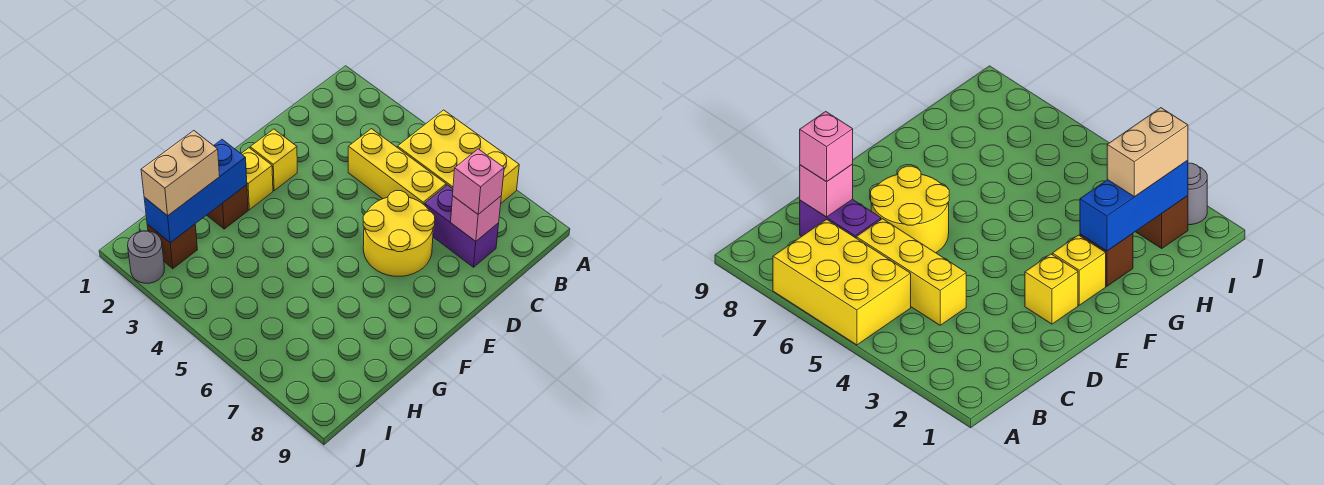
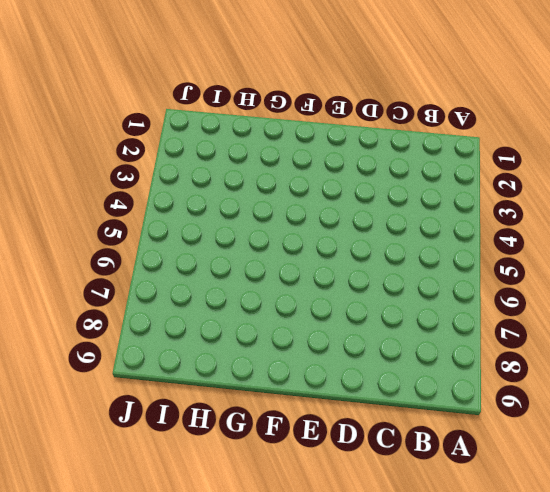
none -> yellow brick A5:B7 level 1
none -> yellow brick C4:C6 level 1
none -> purple brick C7:C8 level 1

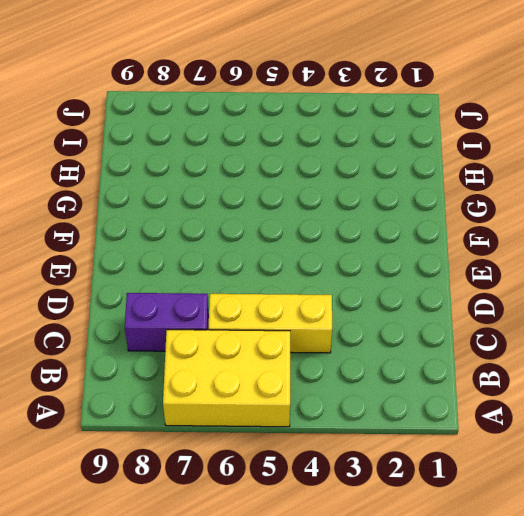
none -> yellow round brick D6:E7 level 1
none -> yellow brick E2 level 1
none -> yellow brick F2 level 1

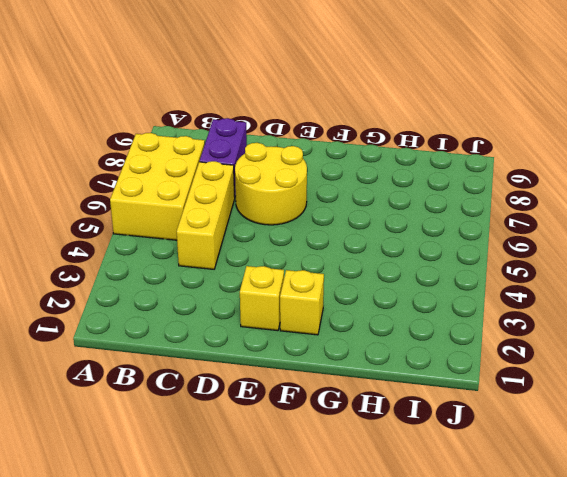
none -> brown brick G2 level 1
none -> brown brick I2 level 1
none -> grey round brick J2 level 1

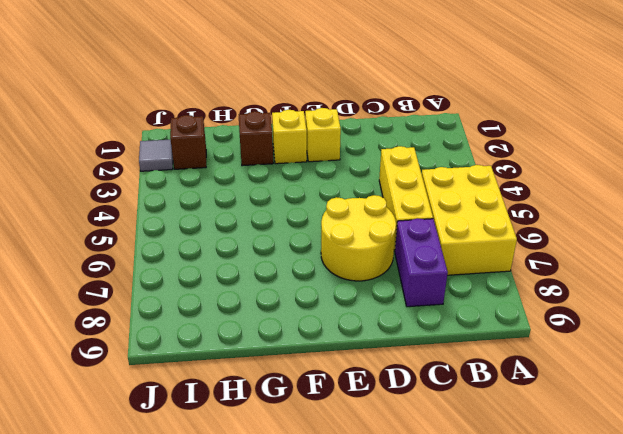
grey tile J2 level 1 -> grey round brick J2 level 1
none -> pink brick C8 level 2
none -> blue brick G2:I2 level 2
none -> pink brick C8 level 3

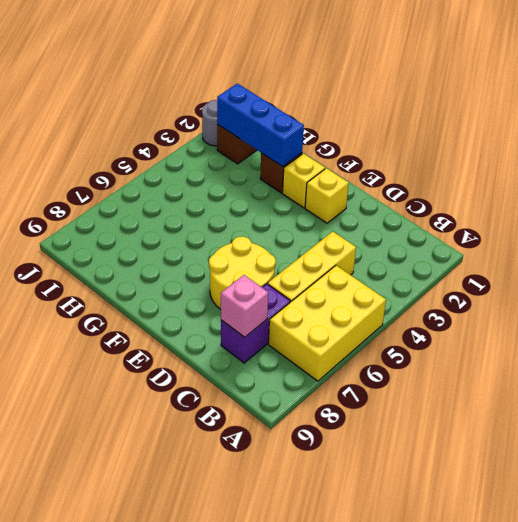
none -> pink brick C8 level 3
none -> tan brick H2:I2 level 3

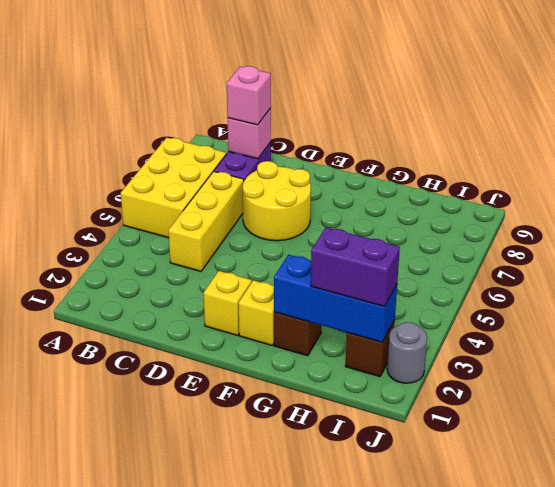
purple brick H2:I2 level 3 -> tan brick H2:I2 level 3

